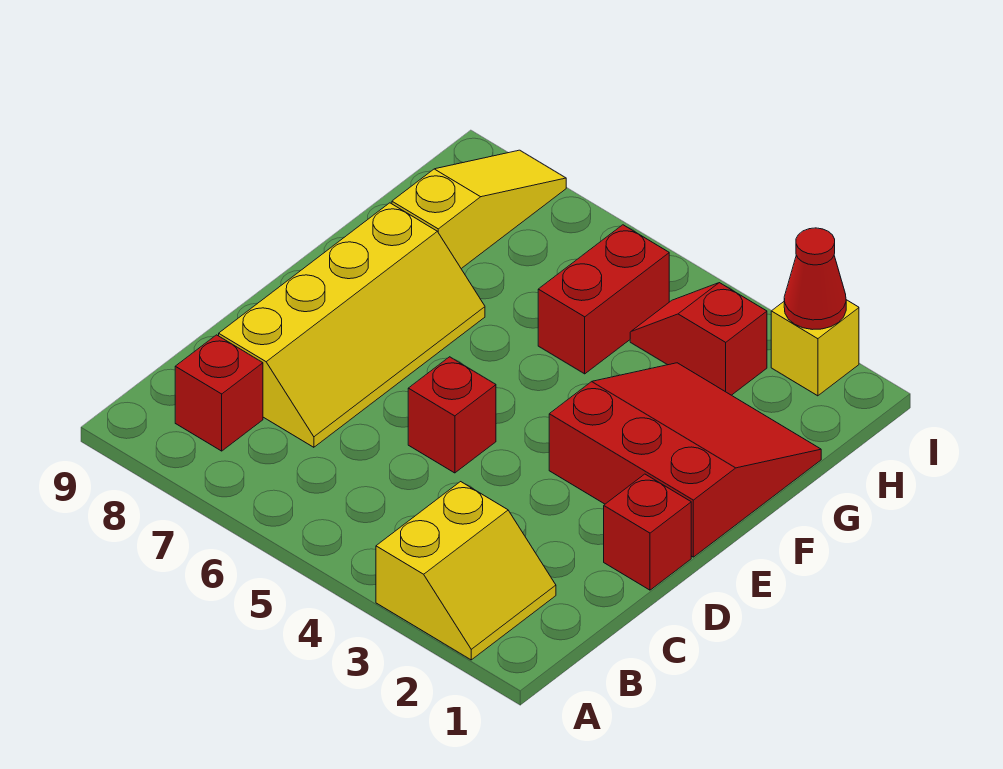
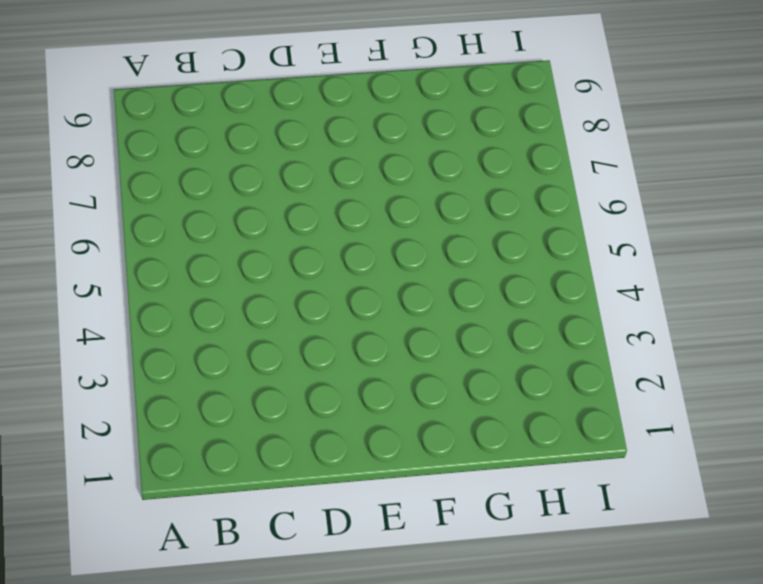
none -> yellow slope A2:B3 level 1 top 3
none -> red brick B8 level 1

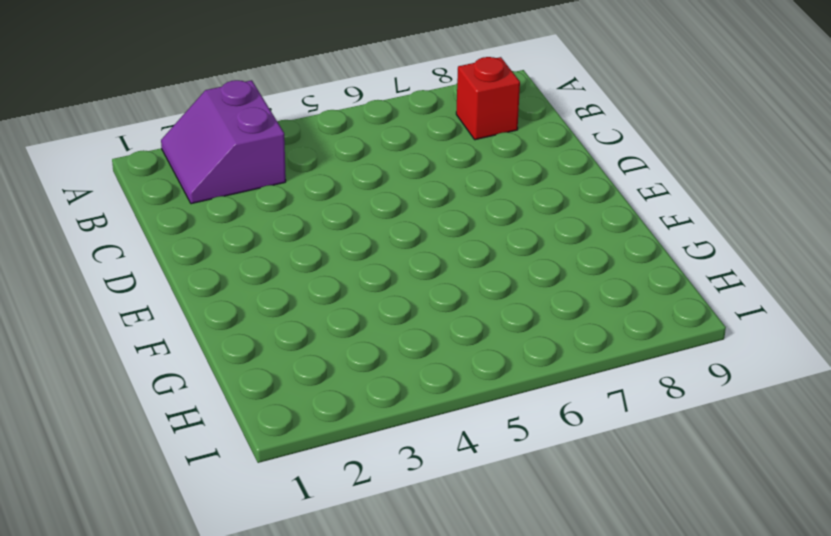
purple slope A2:B3 level 1 top 3 -> yellow slope A2:B3 level 1 top 3
none -> yellow slope C7:F8 level 1 top 8
none -> red brick D1 level 1

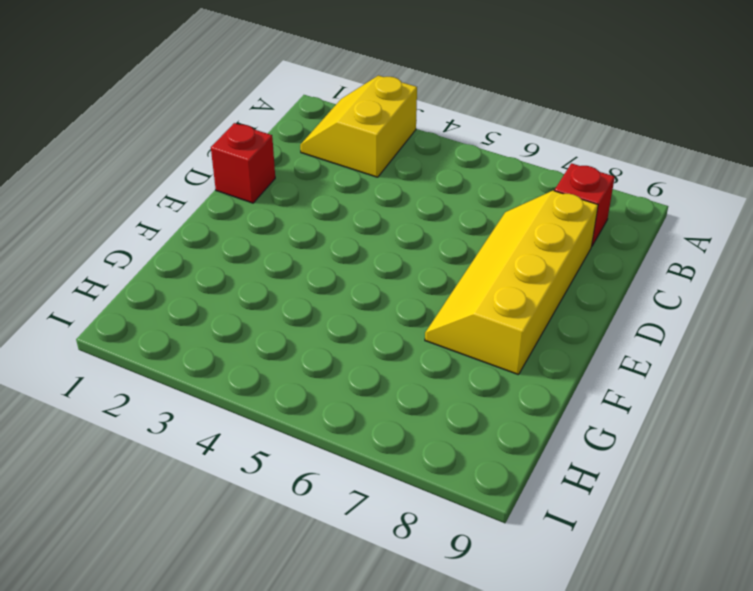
none -> red brick D5 level 1
none -> red slope E1:G3 level 1 top E

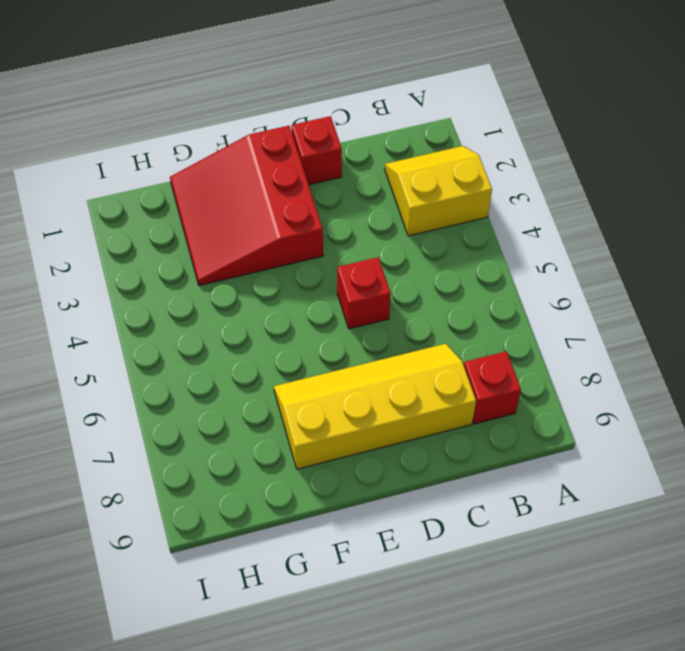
none -> red brick G5:H5 level 1
none -> yellow slope G8:I8 level 1 top G

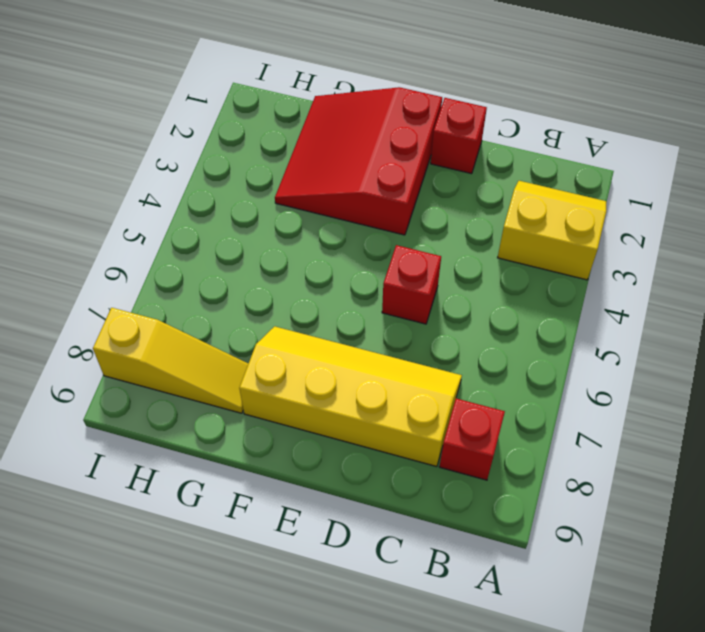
yellow slope G8:I8 level 1 top I -> yellow slope G8:I8 level 1 top G
none -> red brick G5:H5 level 1
none -> red slope H3:H4 level 1 top 3

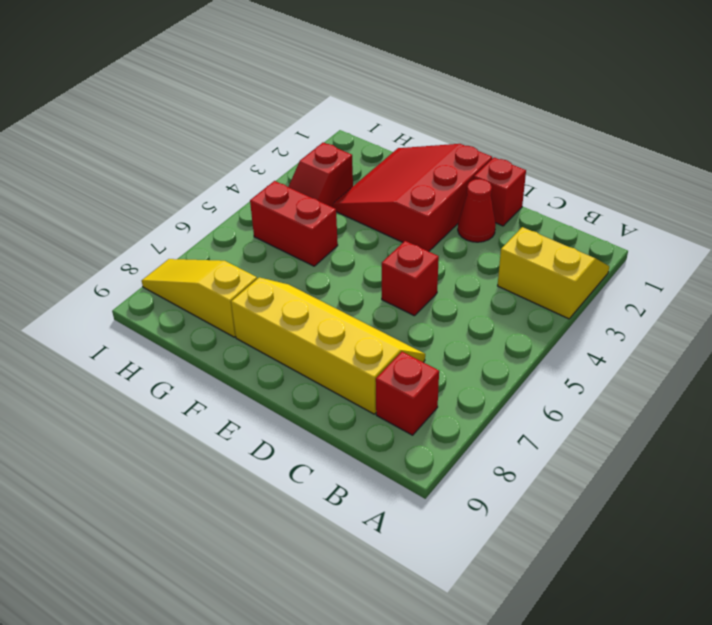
red cone D2 level 1 -> red cone I2 level 2
none -> yellow brick I2 level 1

